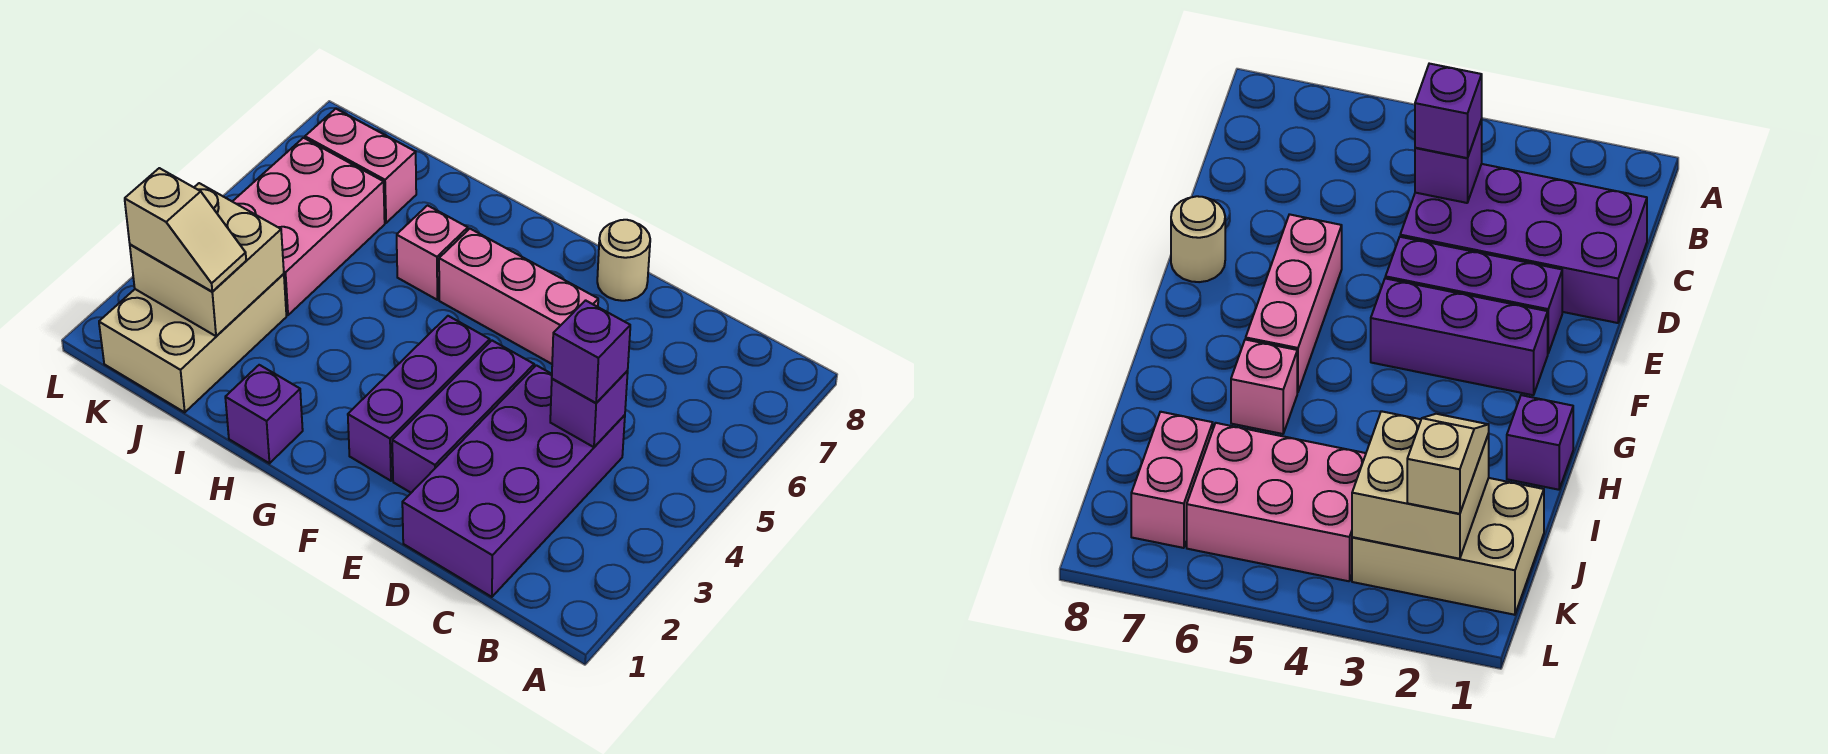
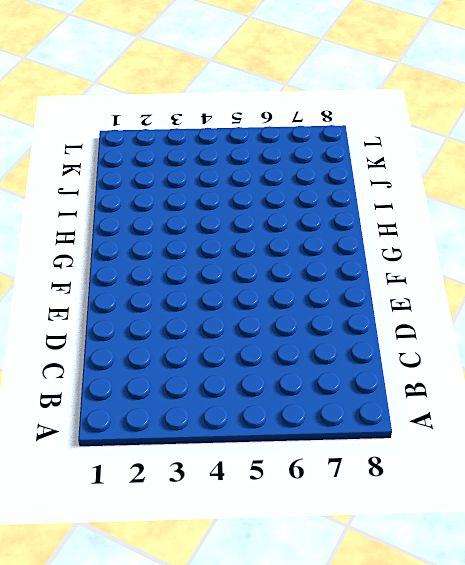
none -> purple brick C1:D4 level 1
none -> purple brick E2:E4 level 1
none -> pink brick E6:G6 level 1

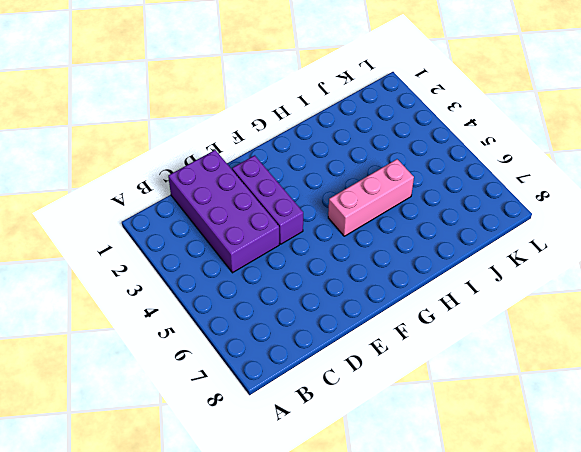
pink brick G5:I5 level 1 -> pink brick E6:G6 level 1
none -> tan round brick E8 level 1
none -> purple brick F2:F4 level 1
none -> purple brick H1 level 1

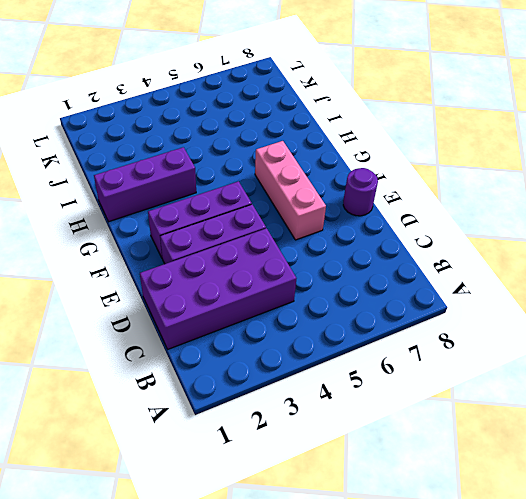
purple round brick E8 level 1 -> tan round brick E8 level 1
purple brick H1:H3 level 1 -> purple brick H1 level 1
none -> pink brick H6 level 1
none -> tan brick J1:K3 level 1
none -> pink brick J4:K6 level 1

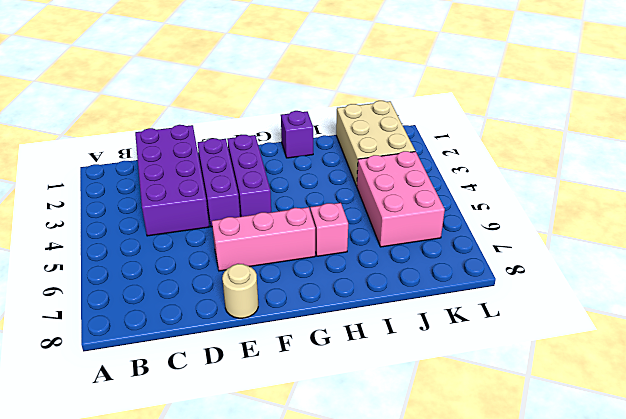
none -> pink brick J7:K7 level 1
none -> purple brick C4 level 2
none -> tan brick J2:K3 level 2

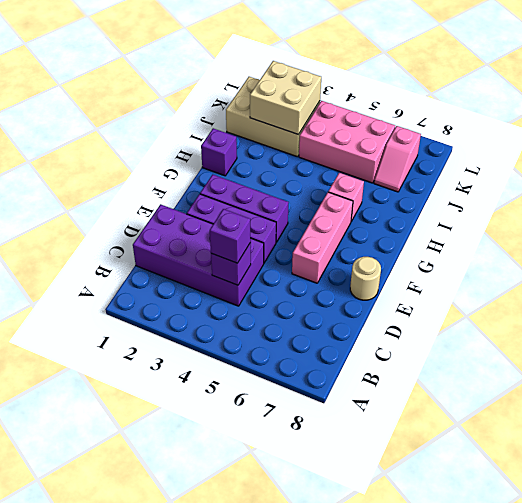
pink slope J7:K7 level 1 top K -> pink brick J7:K7 level 1
none -> tan slope J2:K2 level 3 top K

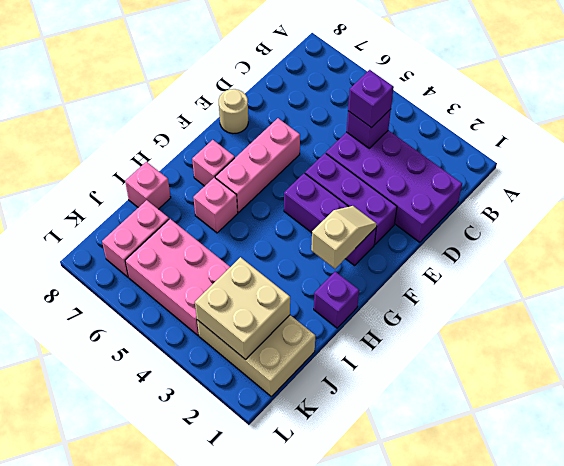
tan slope F2:G2 level 2 top G -> tan slope J2:K2 level 3 top K
pink brick G7 level 1 -> none
pink brick I8 level 1 -> none

